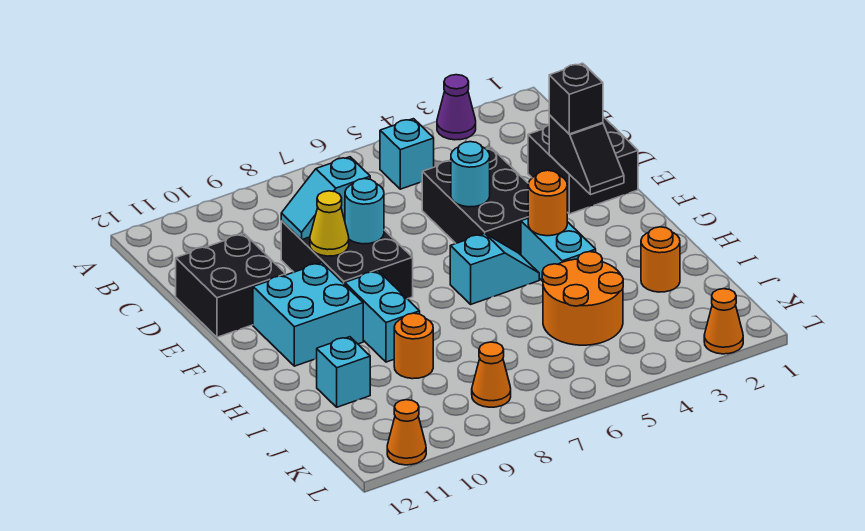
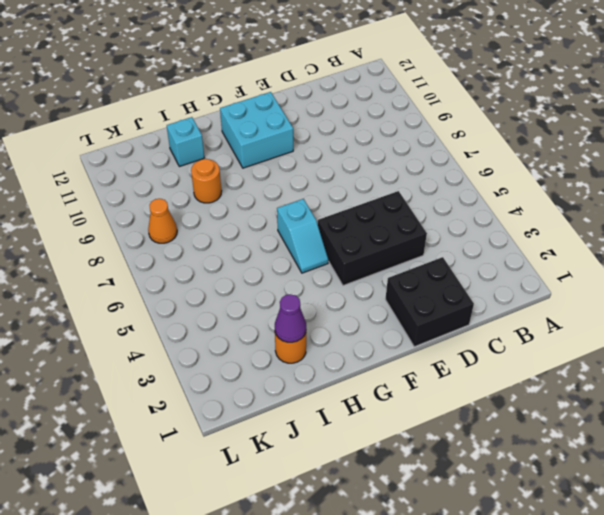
purple cone I2 level 2 -> purple cone A3 level 1
none -> cyan brick B5 level 1
none -> black brick D8:F9 level 1
none -> black brick D11:E12 level 1

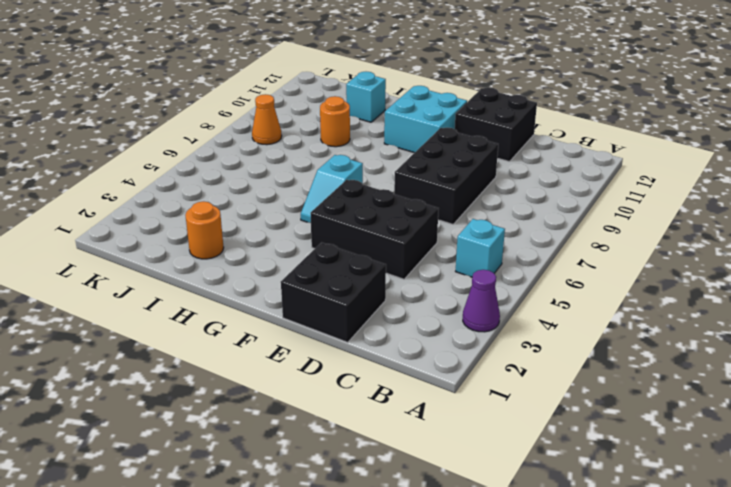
black brick D7:E9 level 1 -> black brick D8:F9 level 1
none -> cyan brick G4:H4 level 1
none -> cyan brick G9:H9 level 1
none -> orange round brick I4:J5 level 1

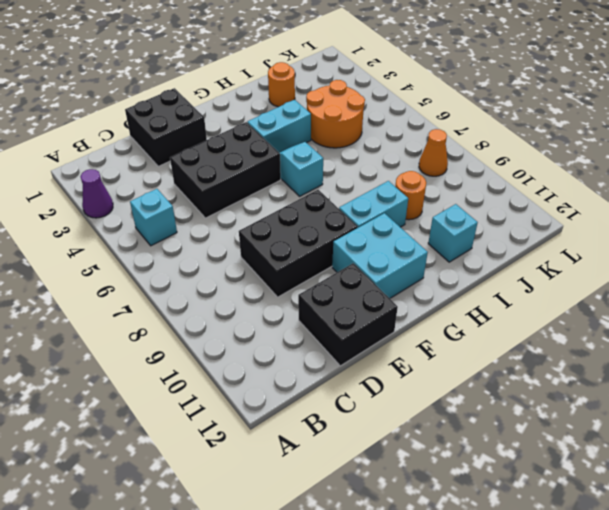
none -> orange cone L2 level 1
none -> orange cone L11 level 1
none -> cyan slope D8:D9 level 2 top 8

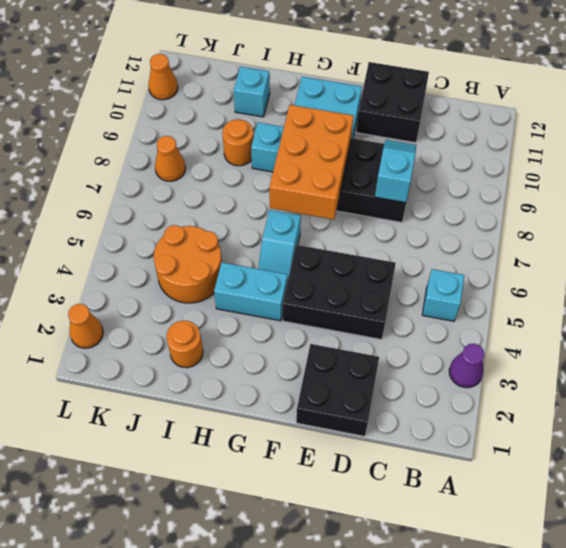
orange brick F7:G9 level 2 -> none
none -> black slope E2:F2 level 2 top E
none -> cyan round brick E5 level 2
none -> cyan round brick E8 level 2

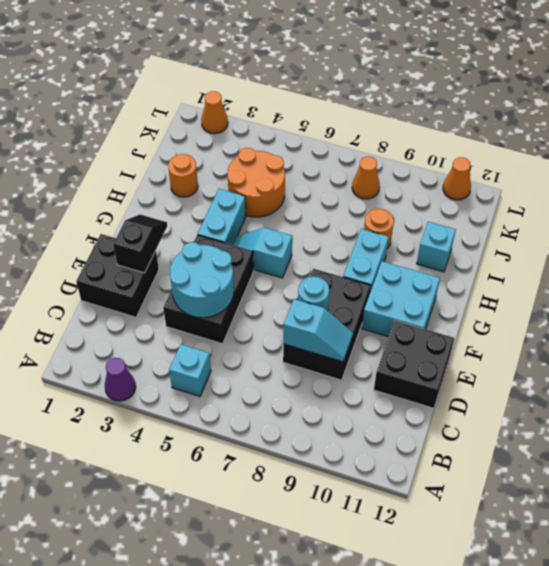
cyan round brick D4:E5 level 2 -> cyan round brick E5 level 2
none -> yellow cone E9 level 2
none -> orange round brick G4 level 2
none -> black brick E2 level 3

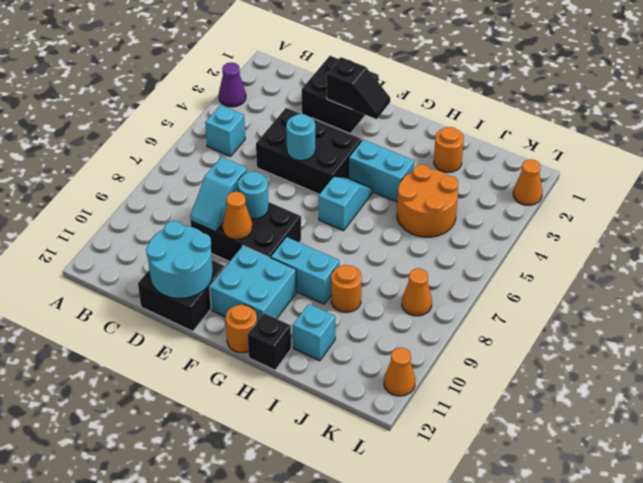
cyan round brick D11:E12 level 2 -> none
orange cone E9 level 2 -> yellow cone E9 level 2
orange round brick G12 level 1 -> orange round brick G4 level 2
black brick H12 level 1 -> black brick E2 level 3

